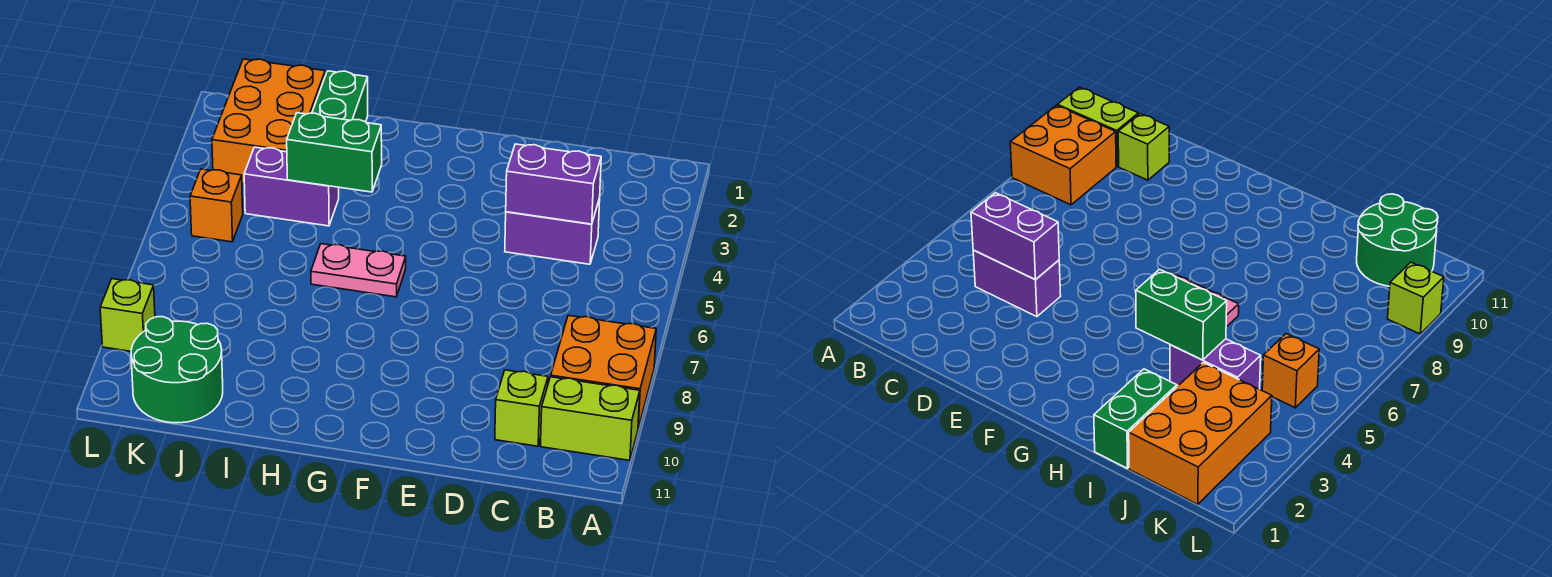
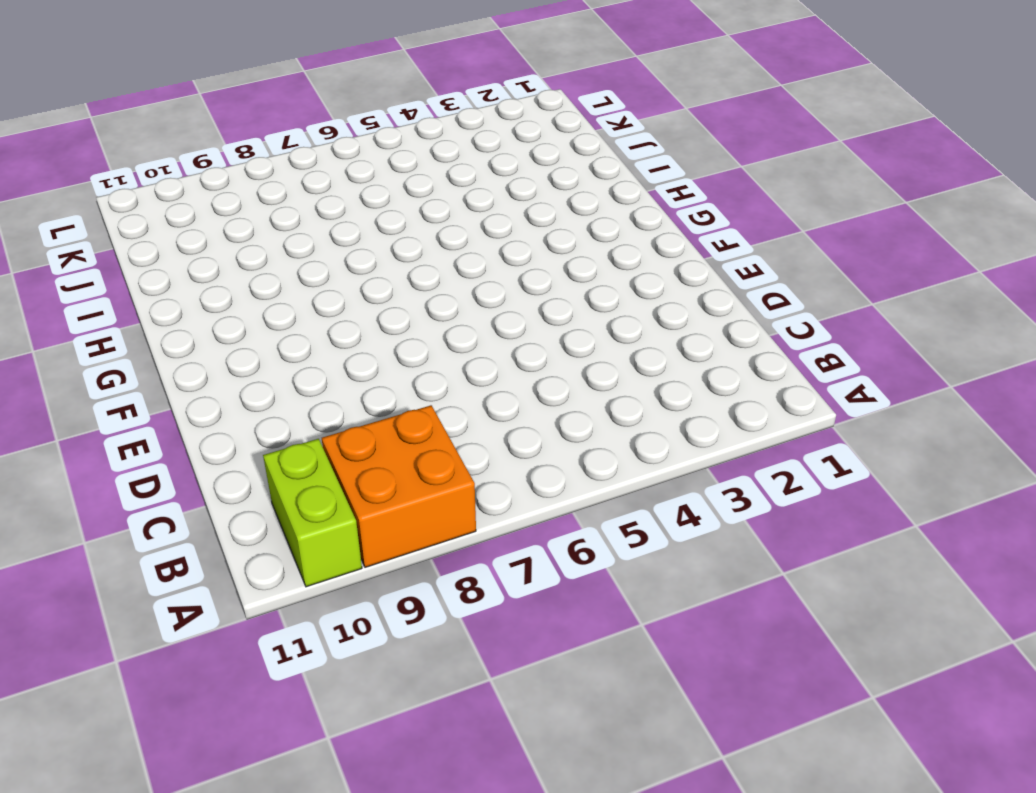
none -> purple brick C4:D4 level 1
none -> lime brick C10 level 1
none -> pink plate G6:H6 level 1

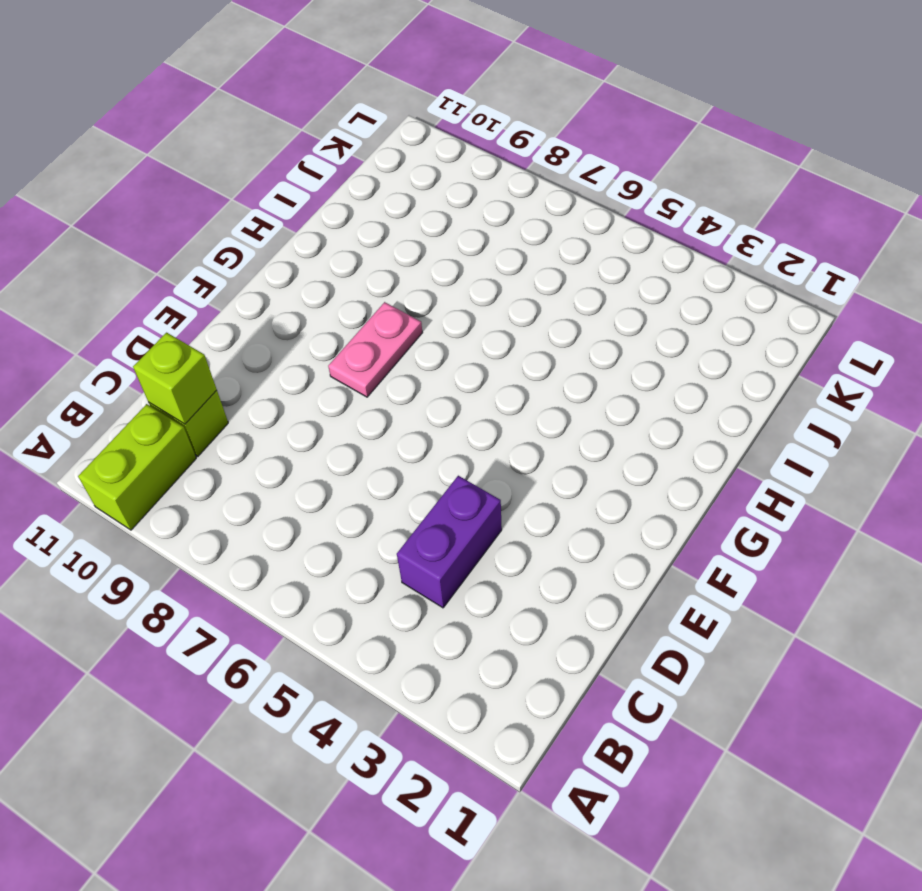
lime brick C10 level 2 -> lime brick L9 level 1
pink plate F8:G8 level 1 -> pink plate G6:H6 level 1
none -> orange brick A8:B9 level 1
none -> green brick I1:I2 level 1
none -> purple brick I4:J4 level 1

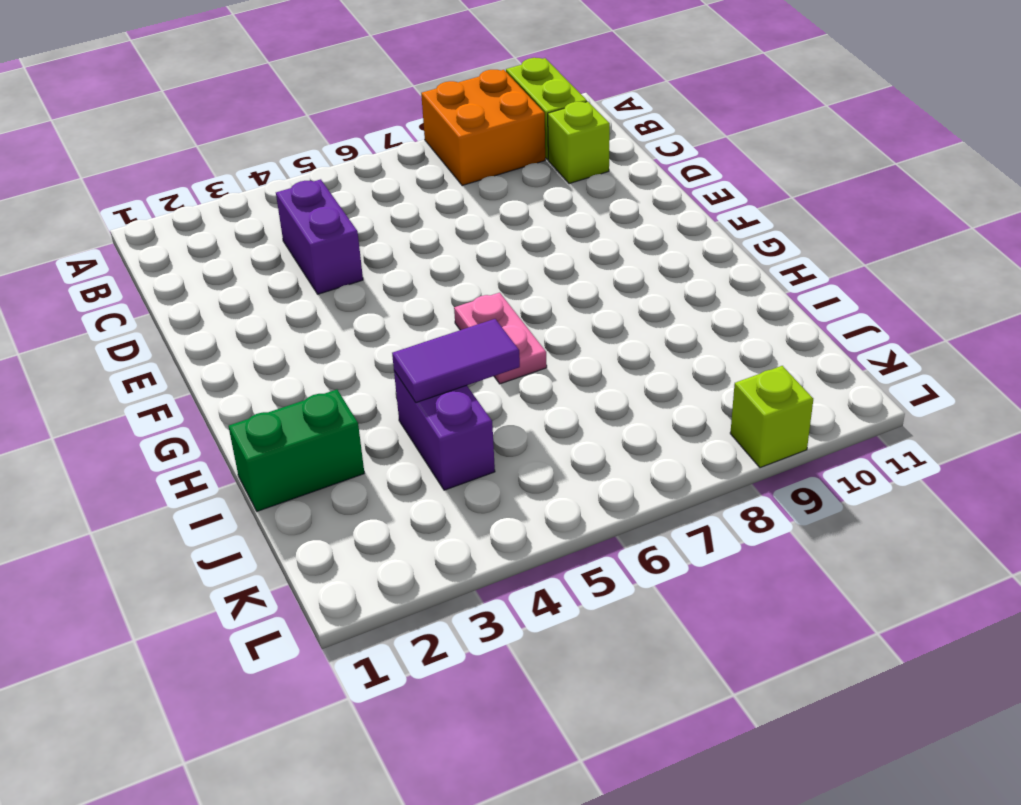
purple tile I4:I5 level 2 -> green brick H4:I4 level 2
none -> orange brick J1:K3 level 1
none -> green round brick J10:K11 level 1
none -> orange brick K5 level 1

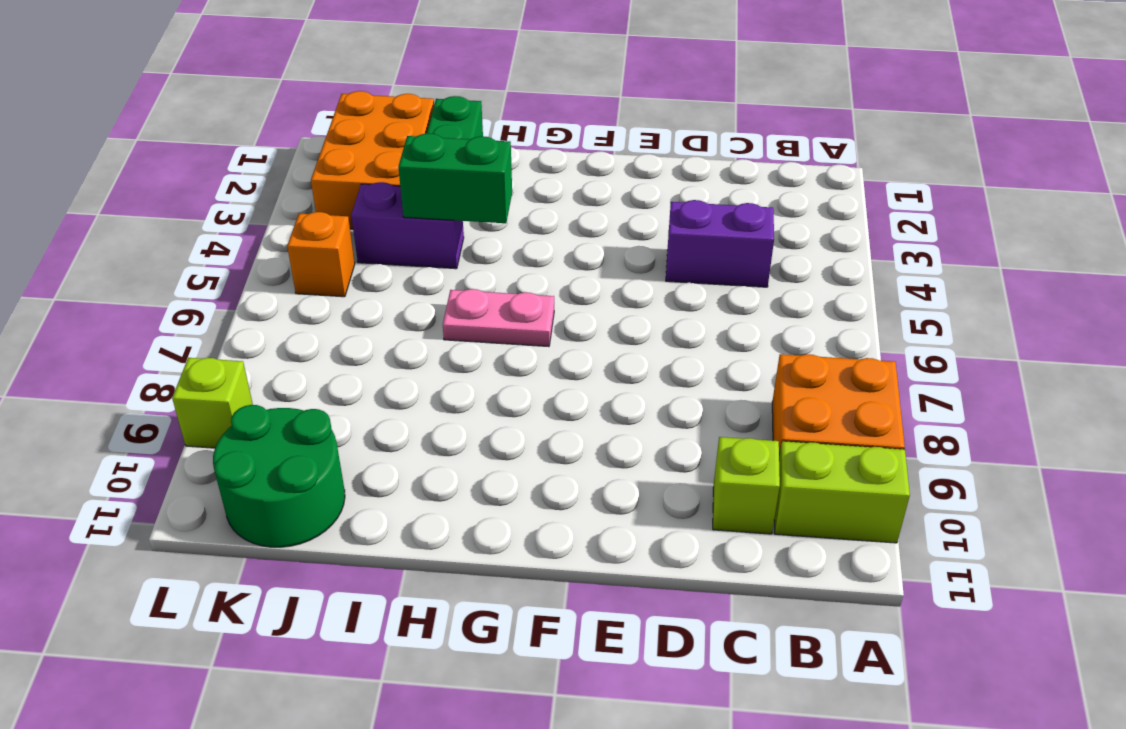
none -> purple brick C4:D4 level 2

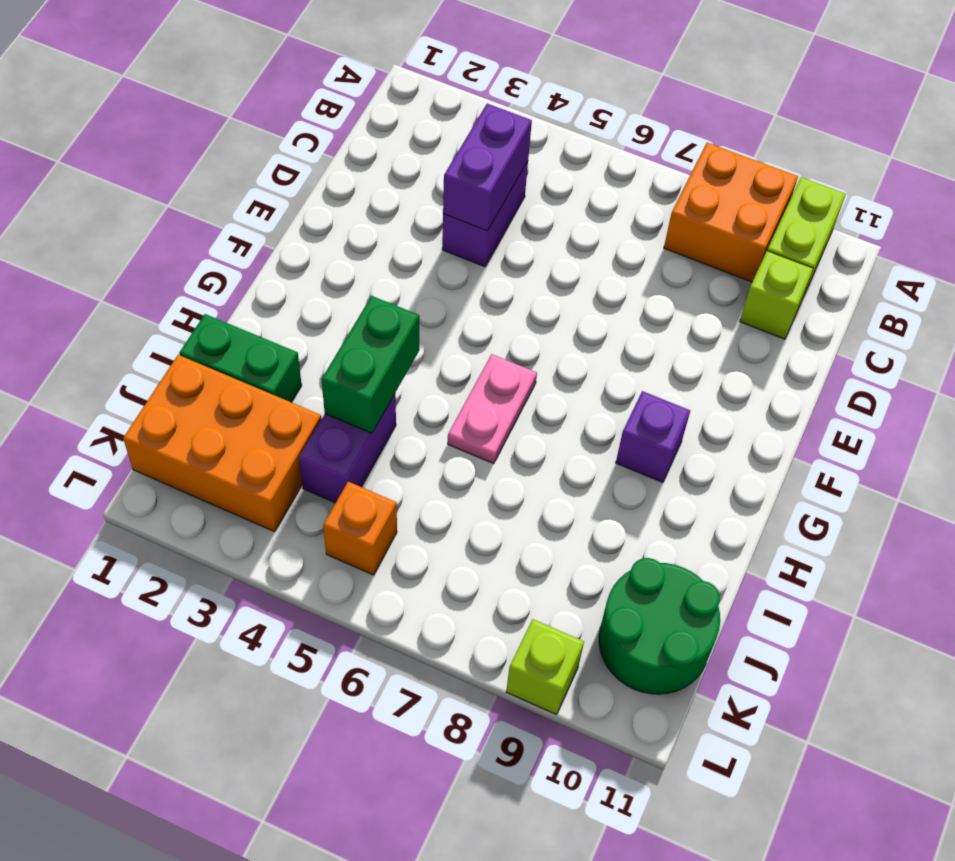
purple brick G9 level 1 -> none

